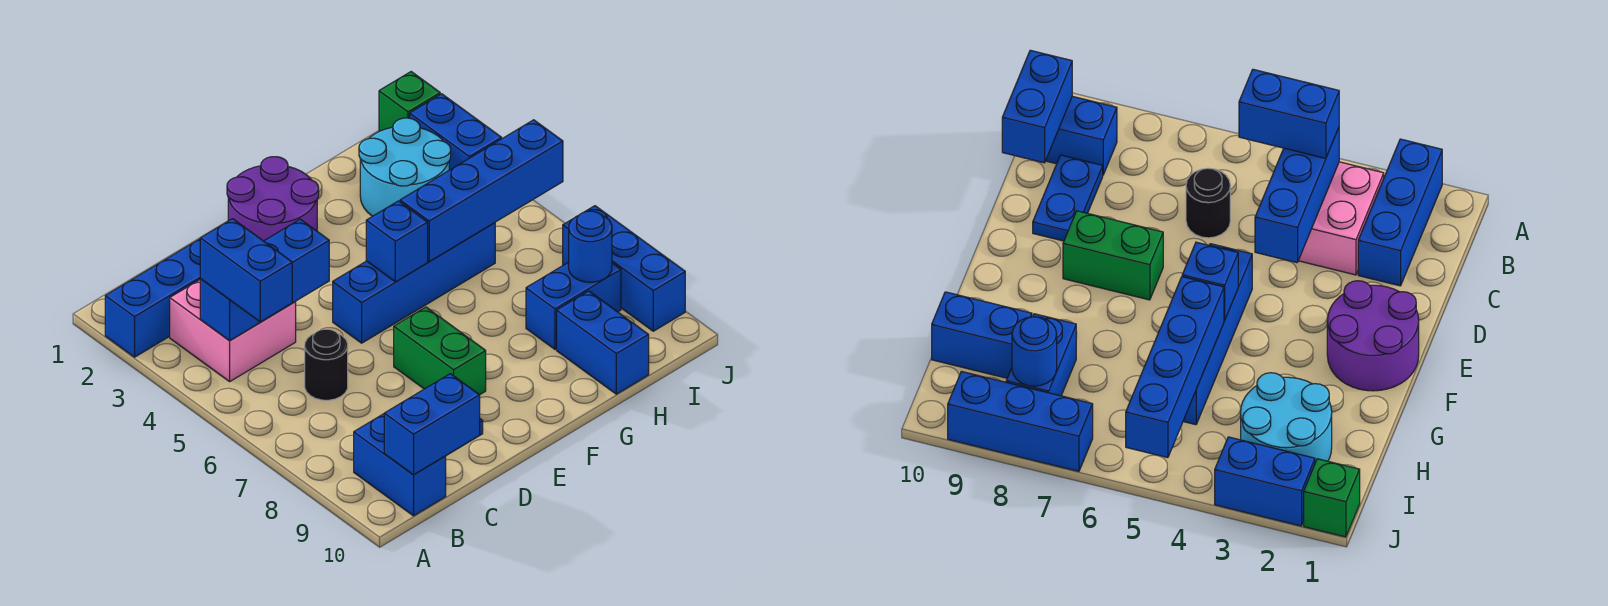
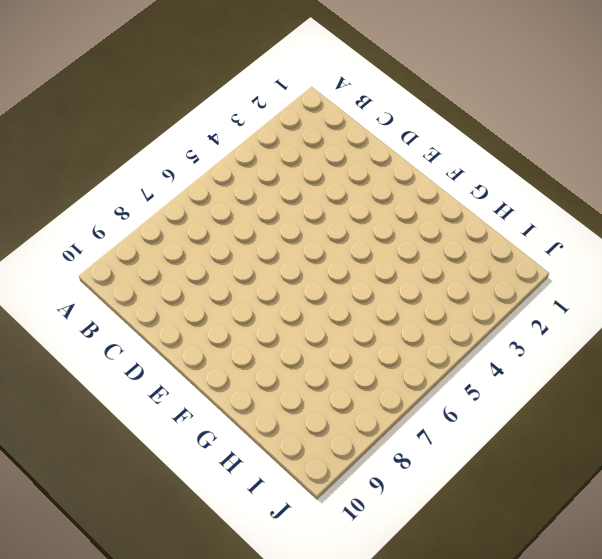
none -> blue brick A2:C2 level 1
none -> pink brick B3:C4 level 1
none -> blue brick B9:B10 level 1

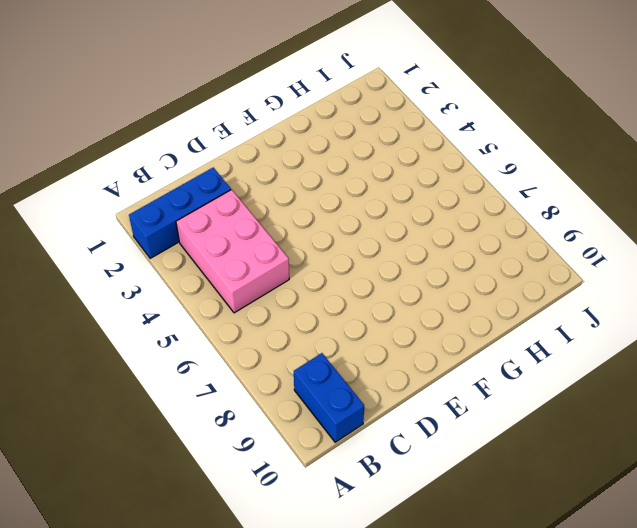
pink brick B3:C5 level 1 -> pink brick B3:C4 level 1
none -> black round brick C6 level 1
none -> blue plate C9:D9 level 1
none -> purple round brick E1:F2 level 1

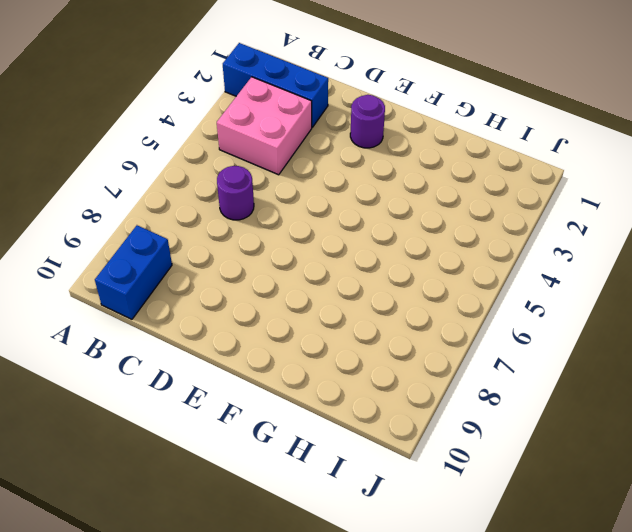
purple round brick C6 level 1 -> black round brick C6 level 1
purple round brick E2 level 1 -> purple round brick E1:F2 level 1
none -> blue plate C9:D9 level 1
none -> blue brick E5:H5 level 1
none -> green brick E7:E8 level 1

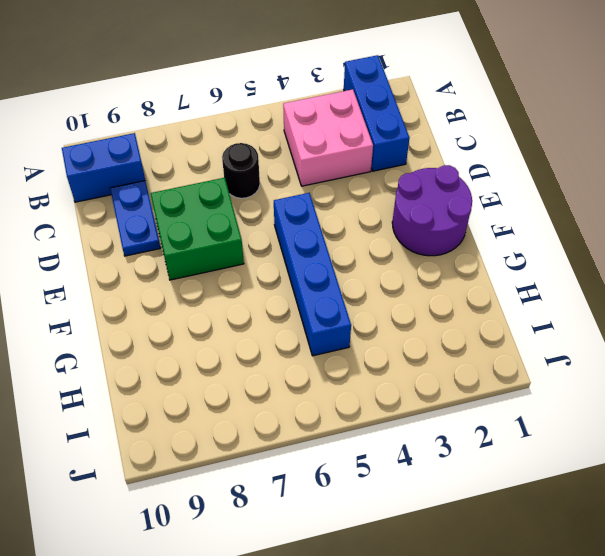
green brick D7:E8 level 1 -> green brick E7:E8 level 1
none -> cyan round brick H2:I3 level 1
none -> blue brick H8:I8 level 1
none -> blue brick H9:H10 level 1

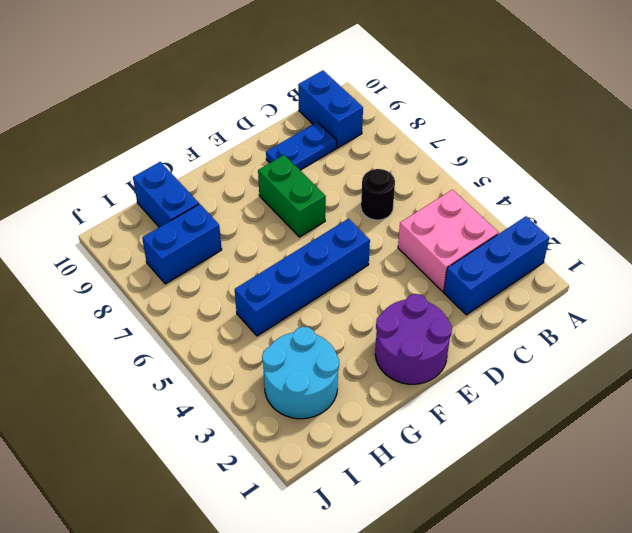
none -> green brick J1 level 1
none -> blue brick J2:J3 level 1
none -> blue brick J7:J9 level 1

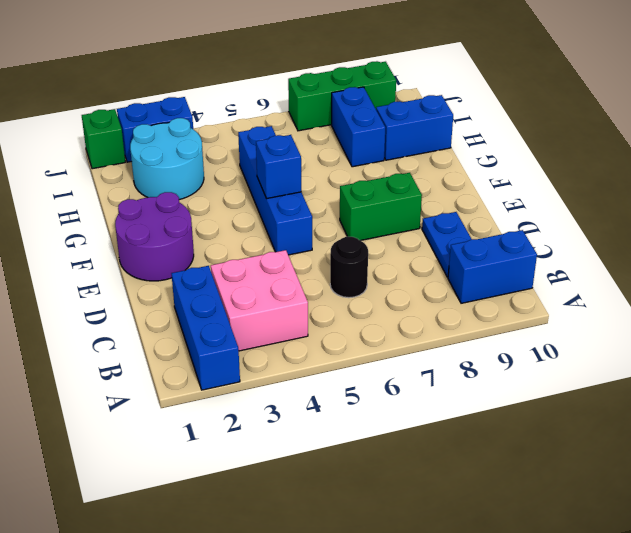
green brick J7:J9 level 1 -> blue brick J7:J9 level 1
none -> blue brick B4:D4 level 2
none -> blue brick B10:C10 level 2
none -> blue brick G5:J5 level 2

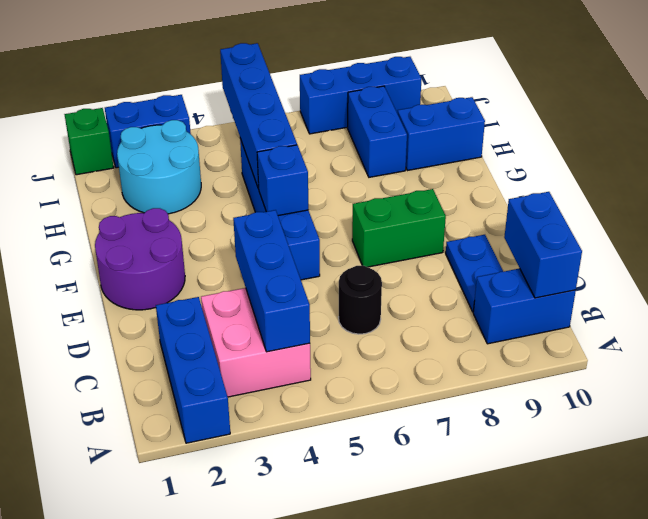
none -> blue round brick I8 level 2
none -> blue brick B4:B5 level 3

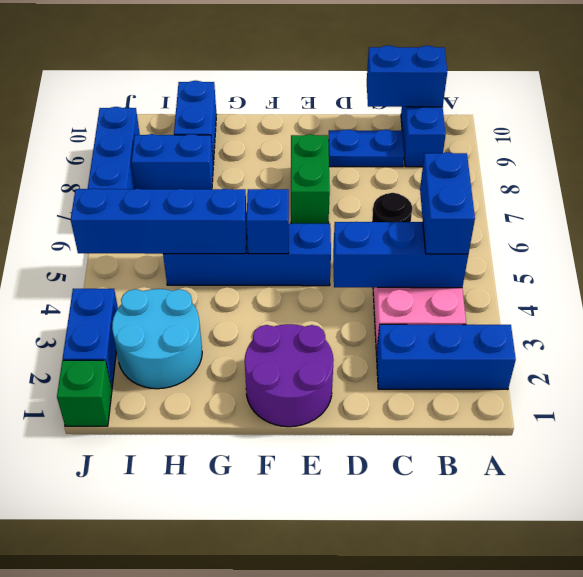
none -> blue round brick I8 level 2

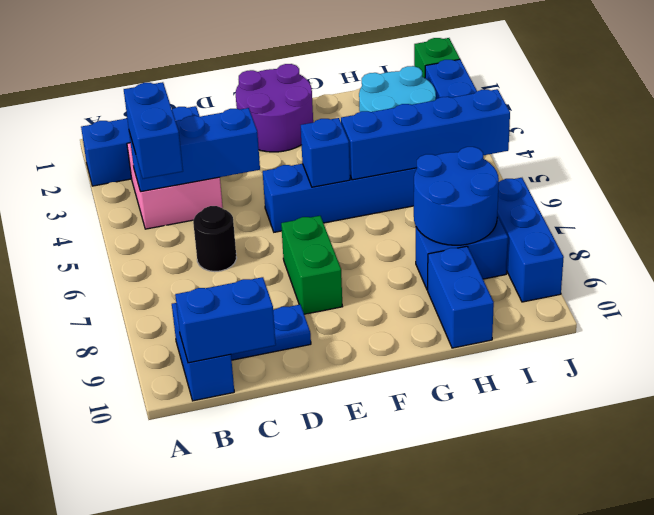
blue round brick H7:I8 level 2 -> blue round brick I8 level 2

